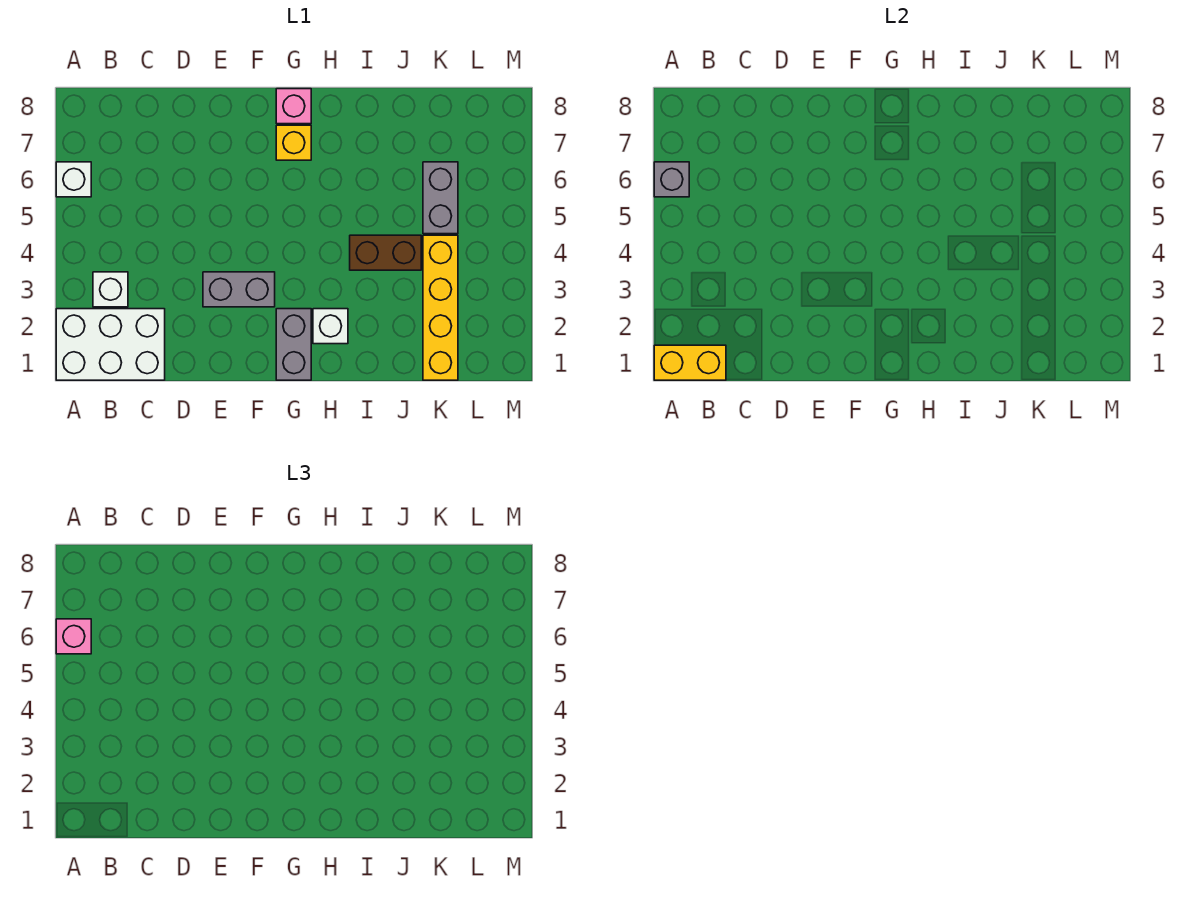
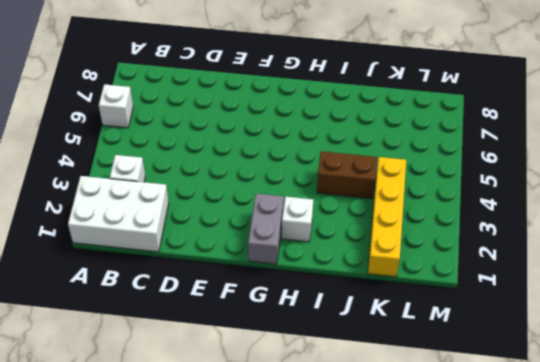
none -> grey brick E3:F3 level 1
none -> yellow brick G7 level 1
none -> pink brick G8 level 1

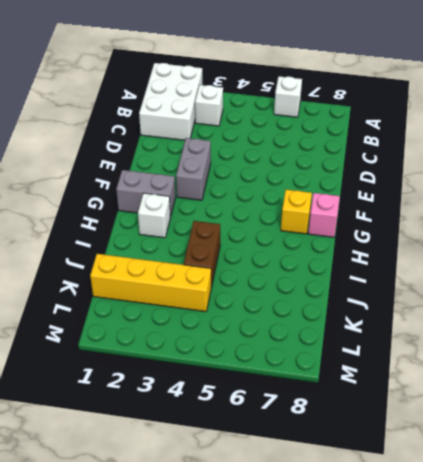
none -> grey brick K5:K6 level 1
none -> yellow brick A1:B1 level 2
none -> grey brick A6 level 2

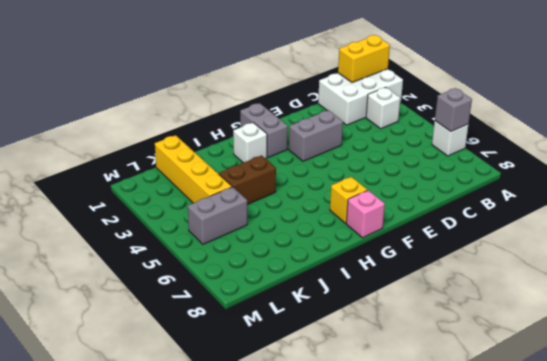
grey brick K5:L5 level 1 -> grey brick K5:K6 level 1
none -> pink brick A6 level 3

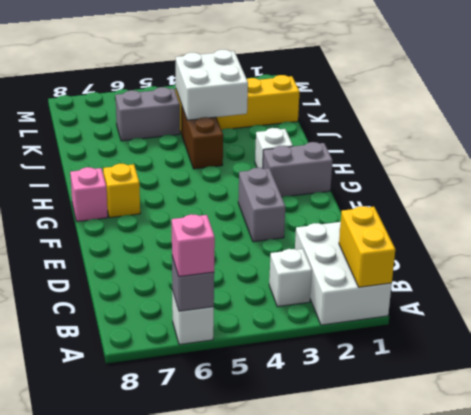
white brick J3:K4 level 2 -> none

